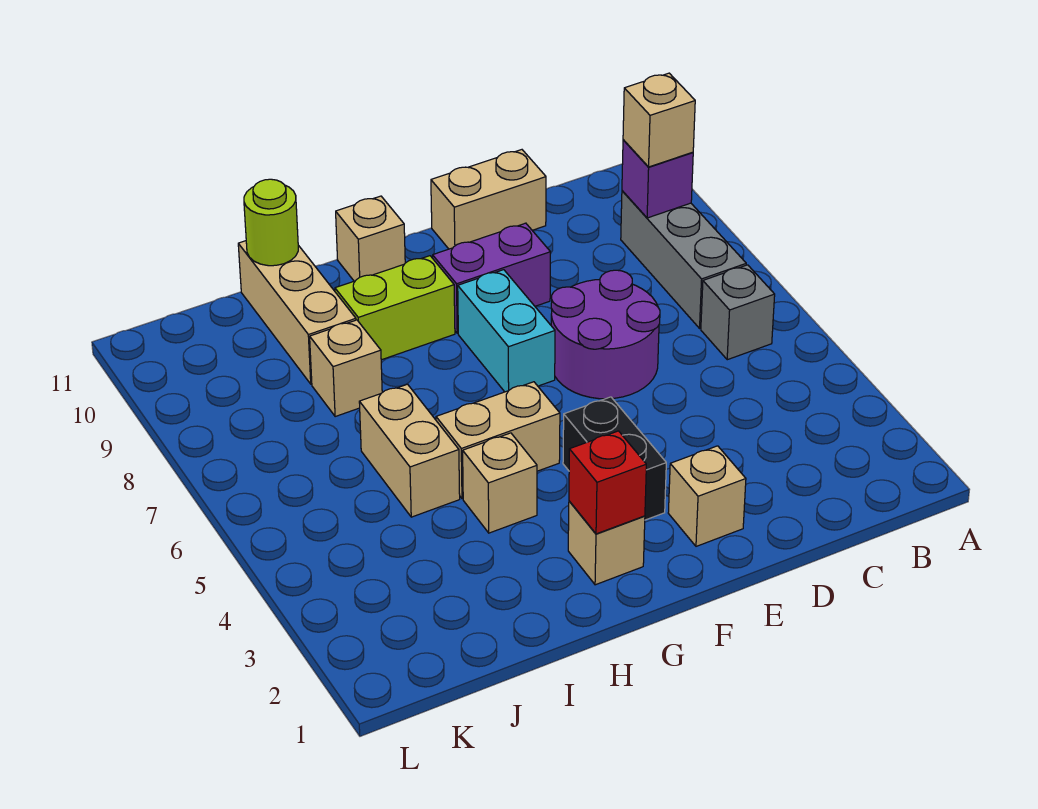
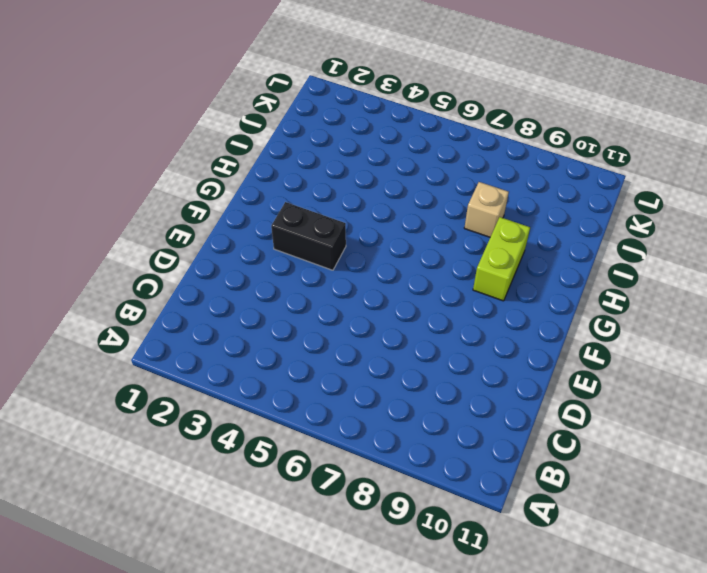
none -> grey brick B6 level 1
none -> grey brick B7:B9 level 1
none -> purple round brick D6:E7 level 1

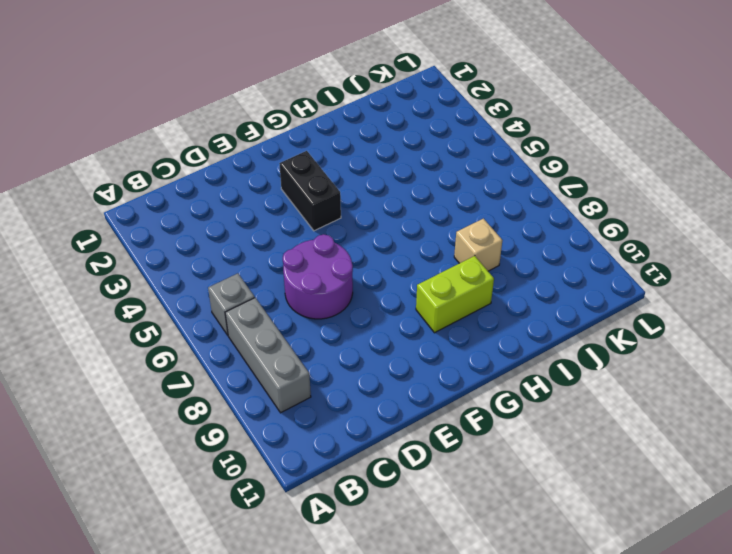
none -> tan brick D11:E11 level 1
none -> tan brick E2 level 1
none -> purple brick E9:F9 level 1

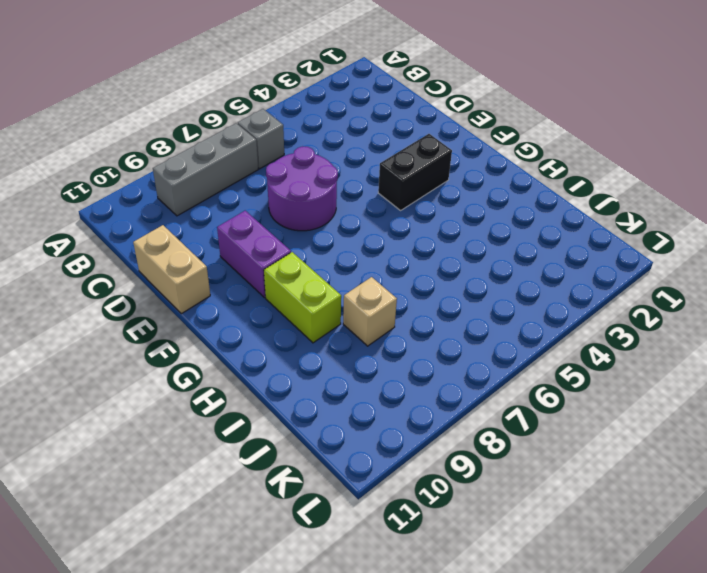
none -> tan brick E2 level 1
none -> cyan brick F7:F8 level 1
none -> tan brick G2 level 1

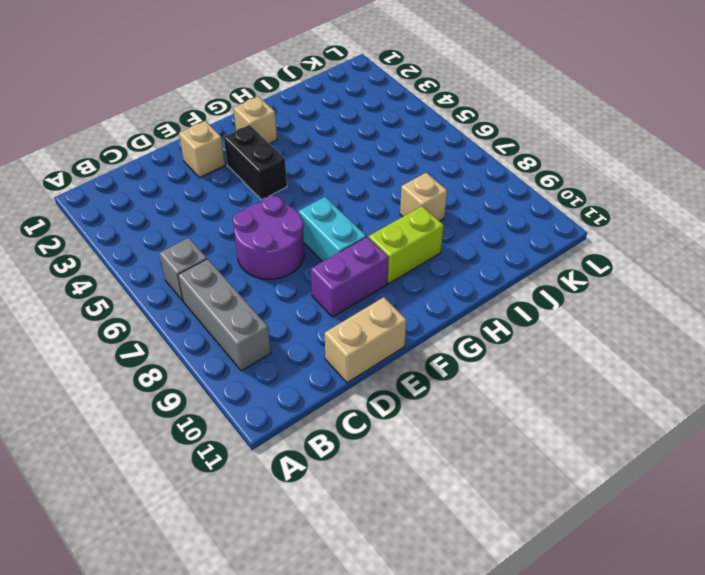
none -> tan brick G5:H5 level 1
none -> tan brick G11 level 1
none -> tan brick H4 level 1

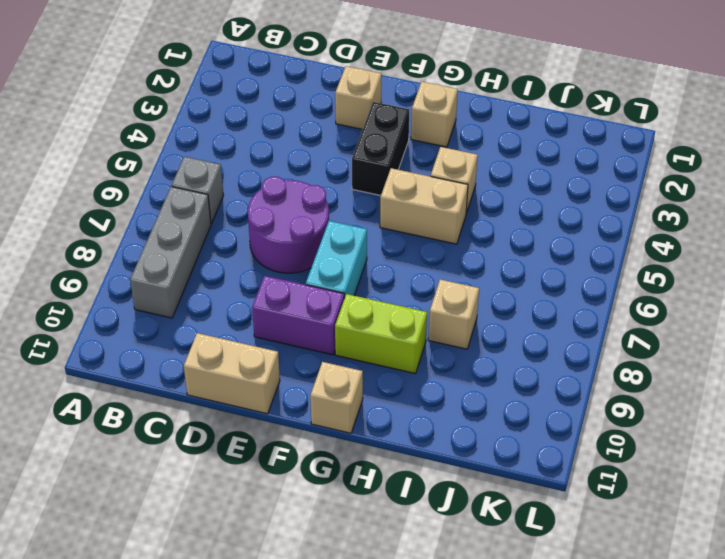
none -> tan brick I5:I6 level 1
none -> tan brick I9:I11 level 1
none -> purple brick B9 level 2

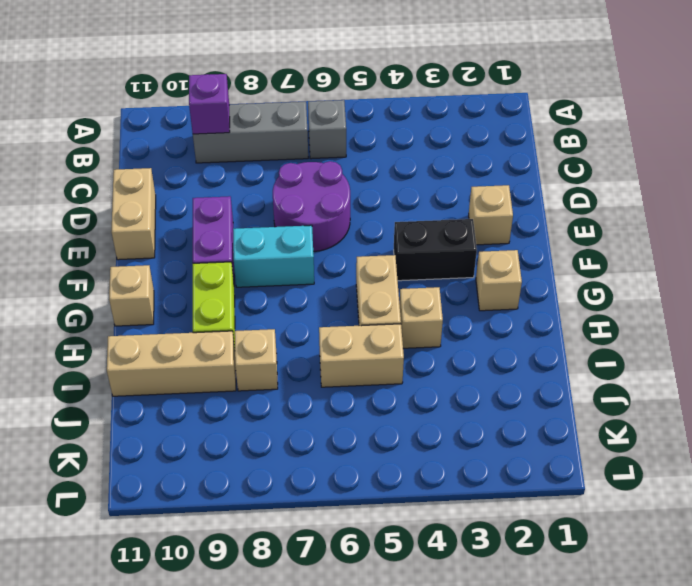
none -> red brick G2 level 2
none -> lime round brick I11 level 2
none -> tan brick B9 level 3

